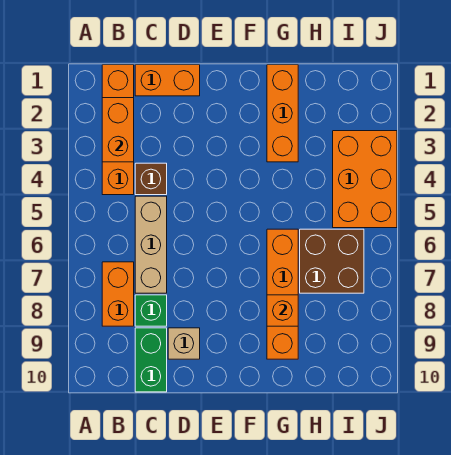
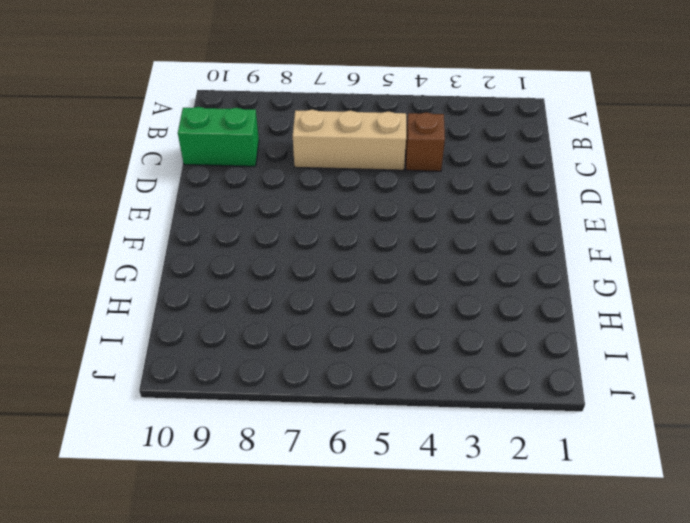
none -> orange brick B1:B4 level 1
none -> orange brick B7:B8 level 1
none -> orange brick C1:D1 level 1

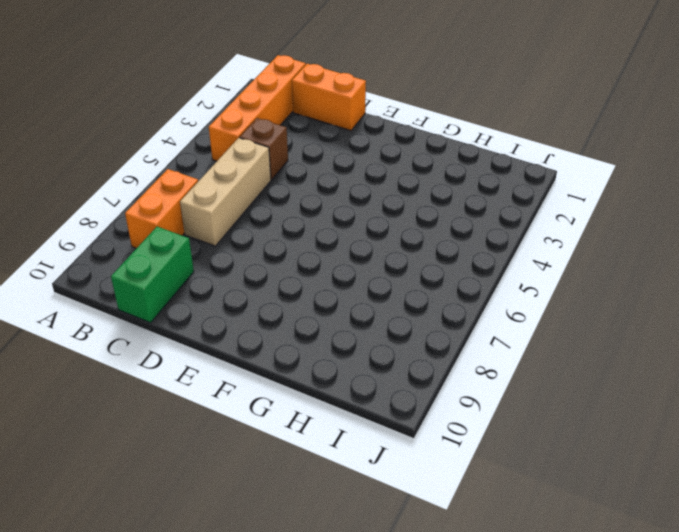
none -> green brick C8 level 1
none -> tan brick D9 level 1
none -> orange brick G1:G3 level 1

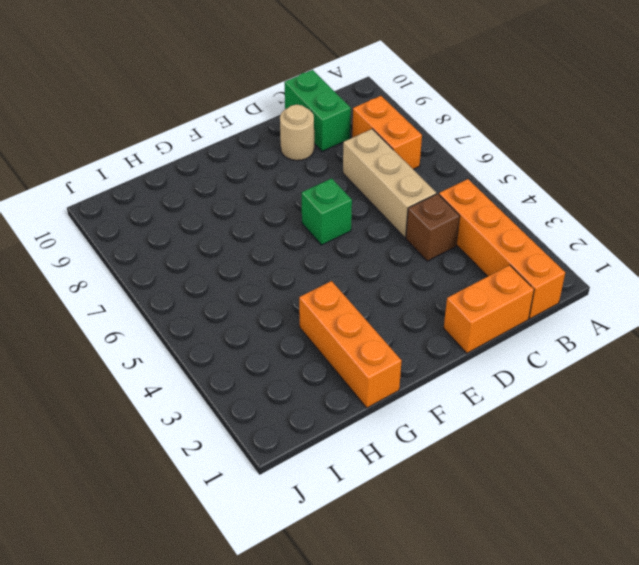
tan round brick D9 level 1 -> tan brick D9 level 1
green brick E6 level 1 -> green brick C8 level 1
none -> orange brick G6:G9 level 1
none -> brown brick H6:I7 level 1
none -> orange brick I3:J5 level 1

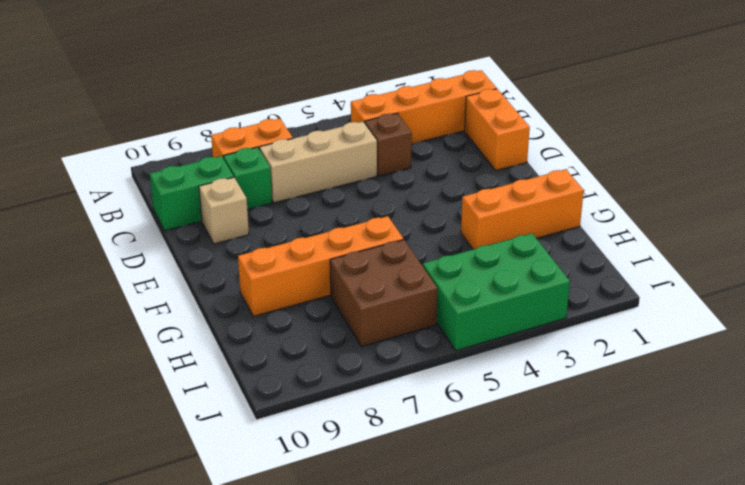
green brick I3:J5 level 1 -> orange brick I3:J5 level 1
none -> orange brick B2:B3 level 2
none -> orange brick G8 level 2

